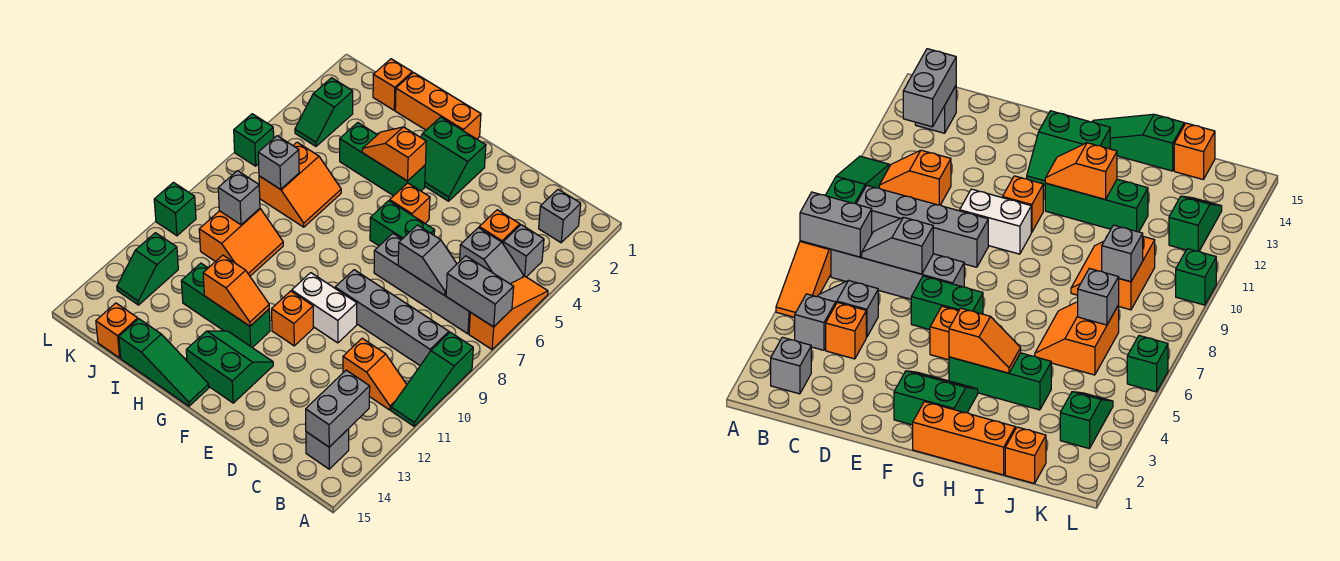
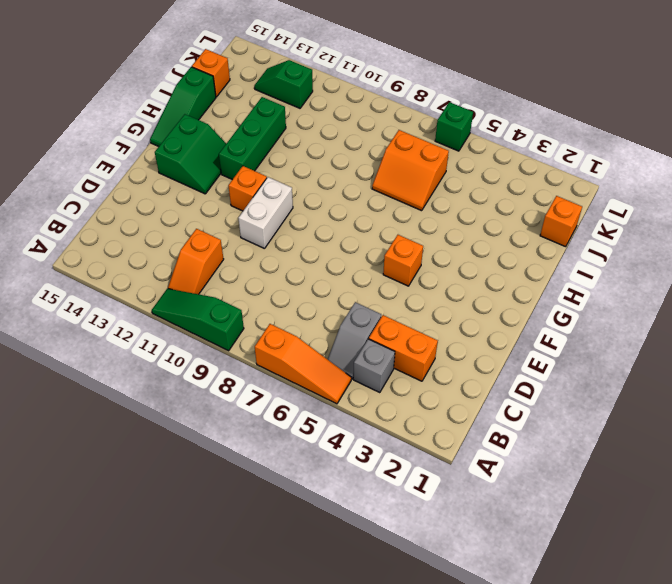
orange brick C3:C4 level 1 -> orange brick C4 level 1
none -> grey brick B2 level 1
none -> grey brick B7:E7 level 1
none -> grey brick B9:E9 level 1
none -> grey brick B14 level 1

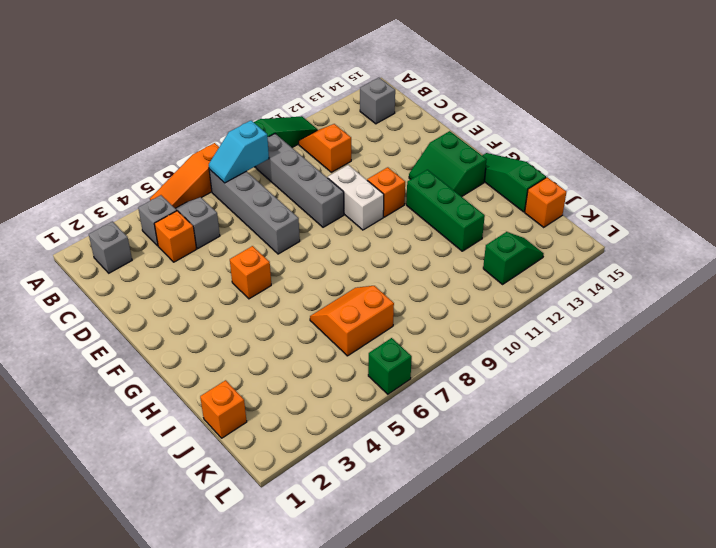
cyan slope B7:B8 level 2 top 8 -> grey brick A7:B7 level 2
none -> green brick E6:F6 level 1
none -> green slope F2:G3 level 1 top 2
none -> orange brick G1:I1 level 1
none -> green brick G4:I4 level 1

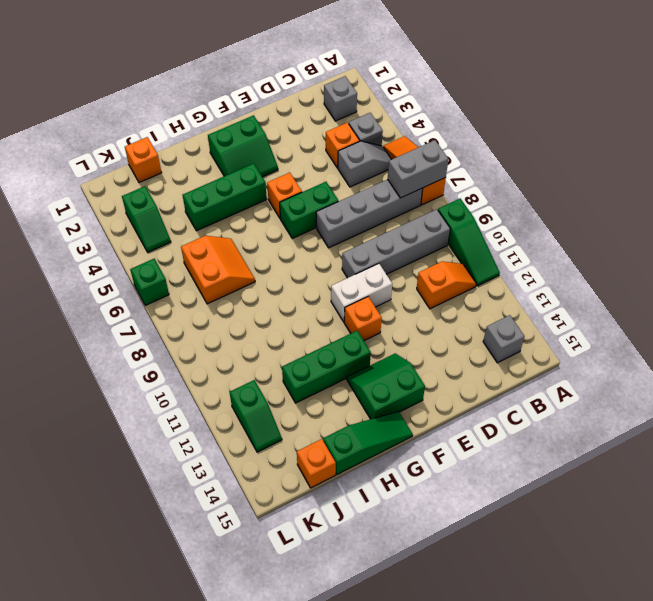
none -> orange brick G1:I1 level 1
none -> orange slope I9:J10 level 1 top J
none -> green brick L10 level 1
none -> grey brick B13:B14 level 2

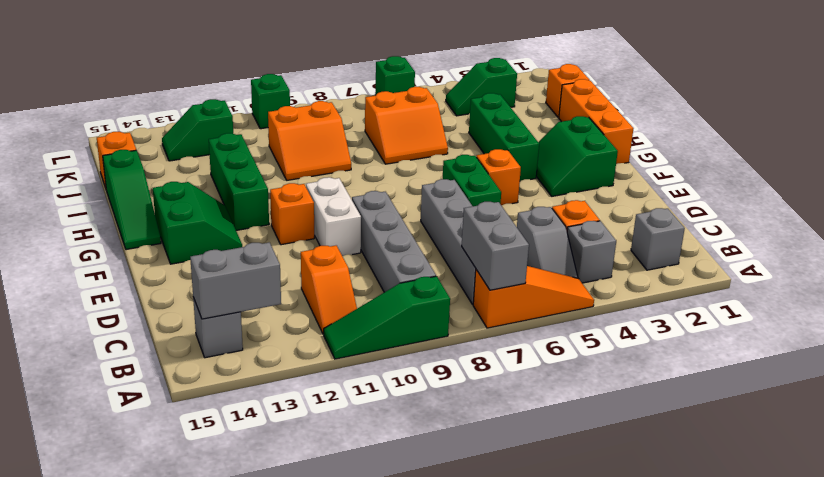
none -> grey slope C7:D7 level 2 top D
none -> orange slope G4:H4 level 2 top G
none -> orange slope G12:H12 level 2 top H
none -> grey brick J7 level 2

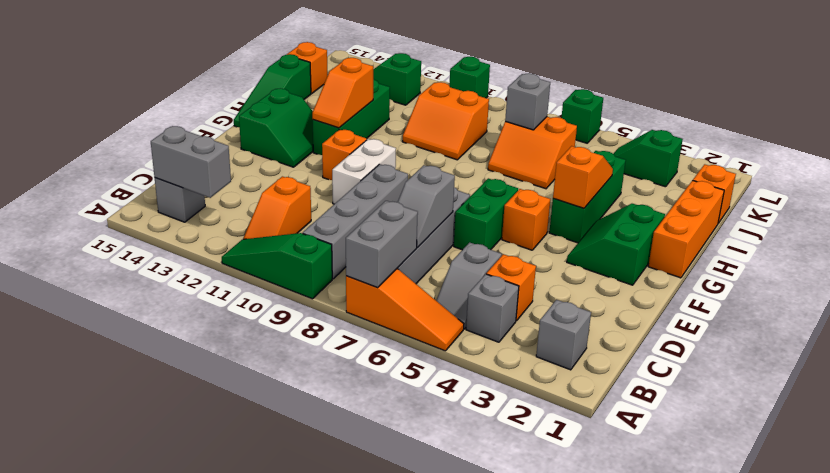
none -> grey brick J9 level 2

